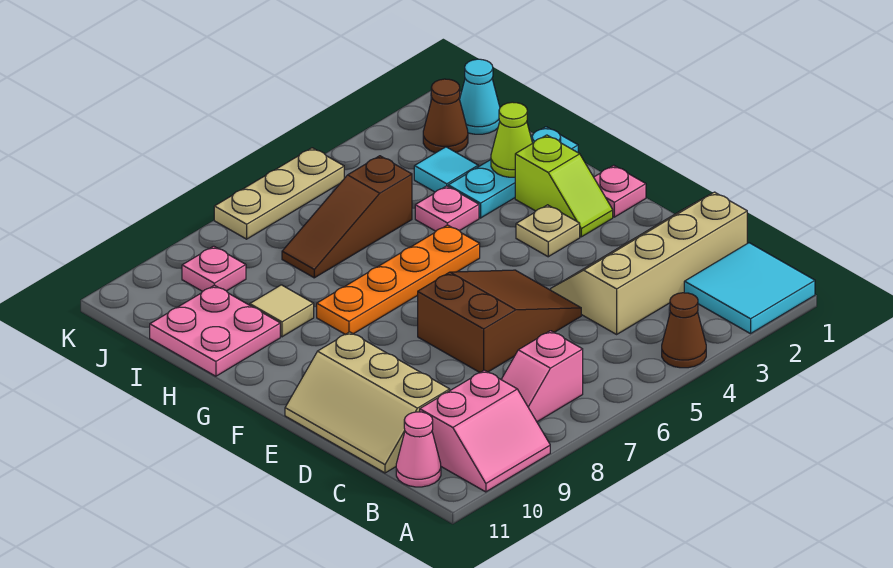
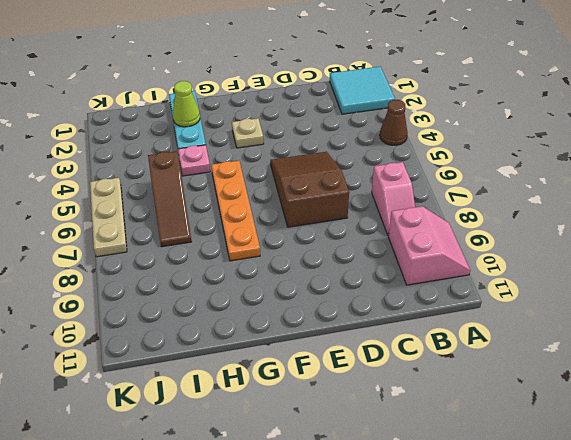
none -> pink cone B11 level 1
none -> tan slope C1:D4 level 1 top C
none -> tan slope C10:E11 level 1 top 10

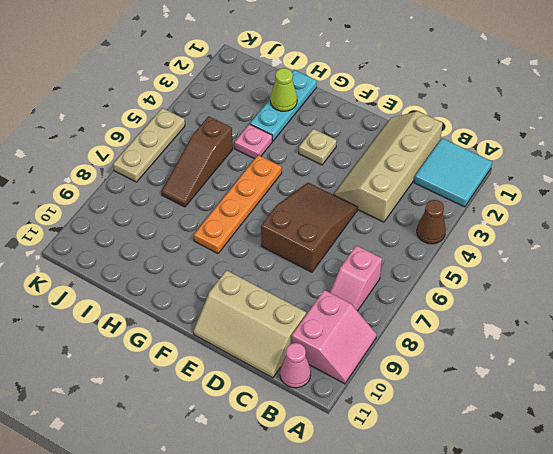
none -> pink plate F1 level 1
none -> lime slope F2:G2 level 1 top G
none -> tan tile H9 level 1

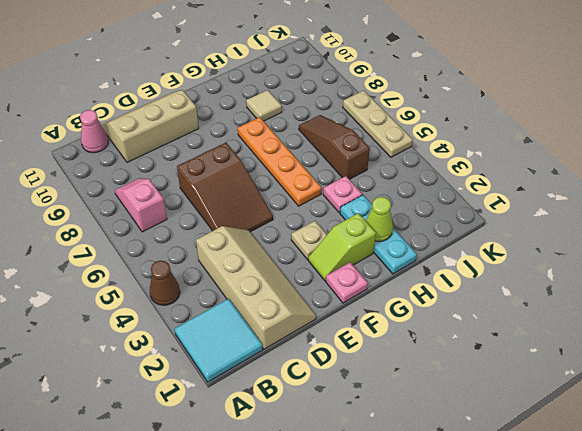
none -> pink slope A9:B10 level 1 top B
none -> pink plate H10:I11 level 1
none -> cyan tile I3 level 1

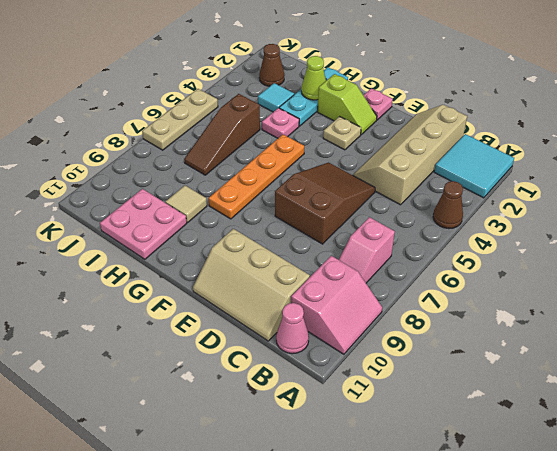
none -> cyan cone J1 level 1
none -> pink plate J9 level 1

